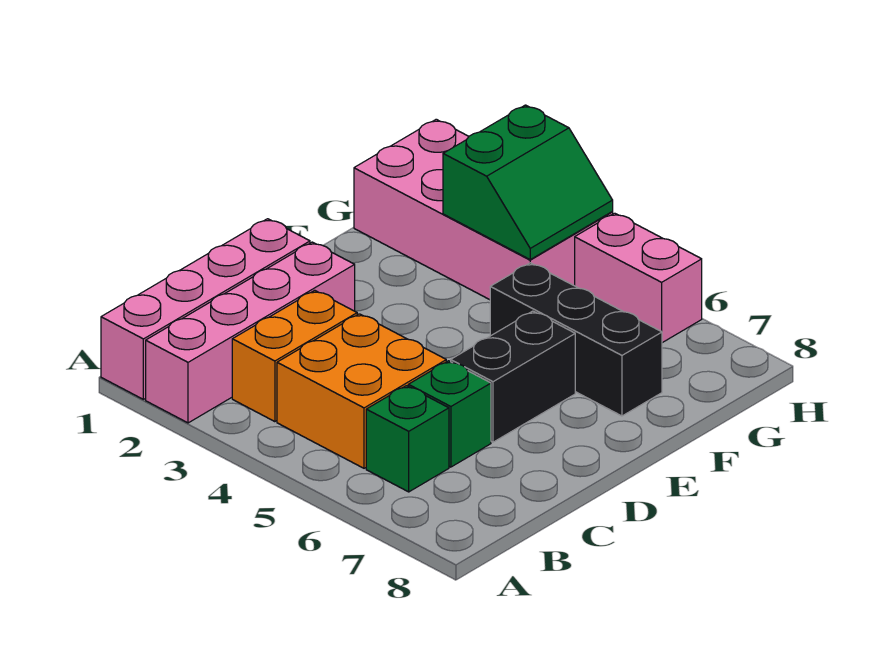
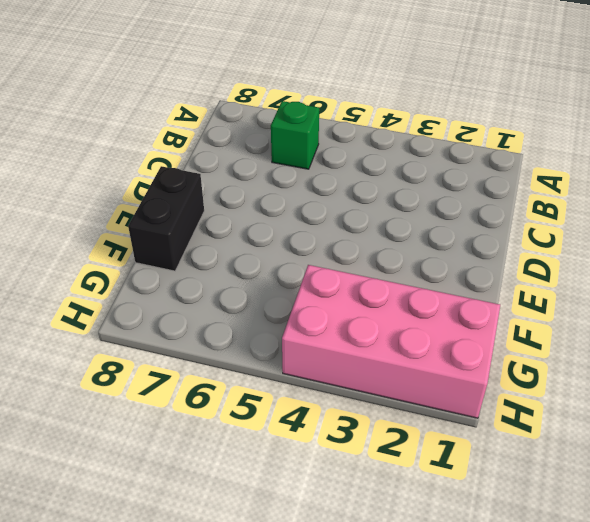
black brick E8:F8 level 1 -> black brick D6:E6 level 1
none -> pink brick A1:D1 level 1
none -> pink brick A2:D2 level 1

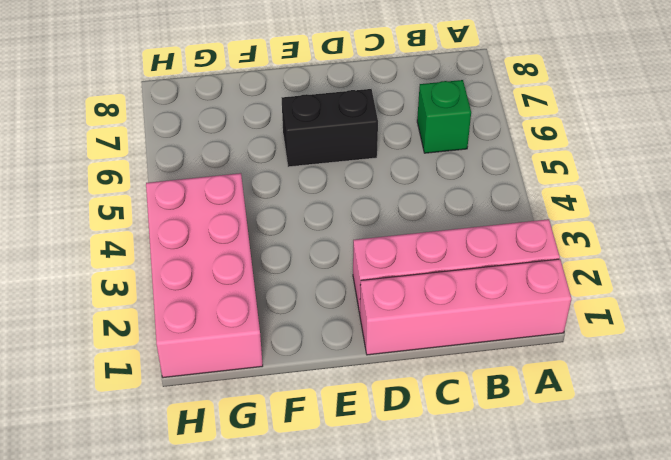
none -> orange brick B3:C3 level 1
none -> orange brick B4:C5 level 1

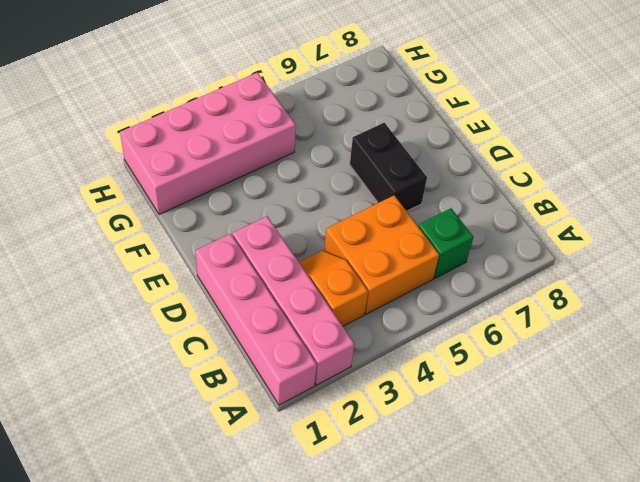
orange slope B3:C3 level 1 top B -> orange brick B3:C3 level 1
none -> green brick C6 level 1
none -> black brick F5:F7 level 1

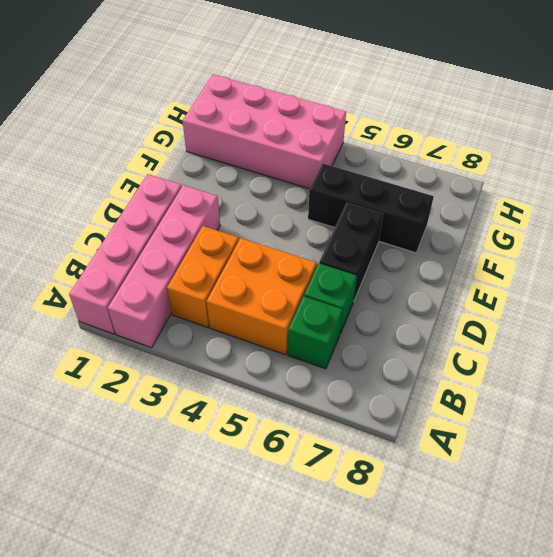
none -> pink brick H5:H6 level 1
none -> green slope G3:H4 level 2 top 3

